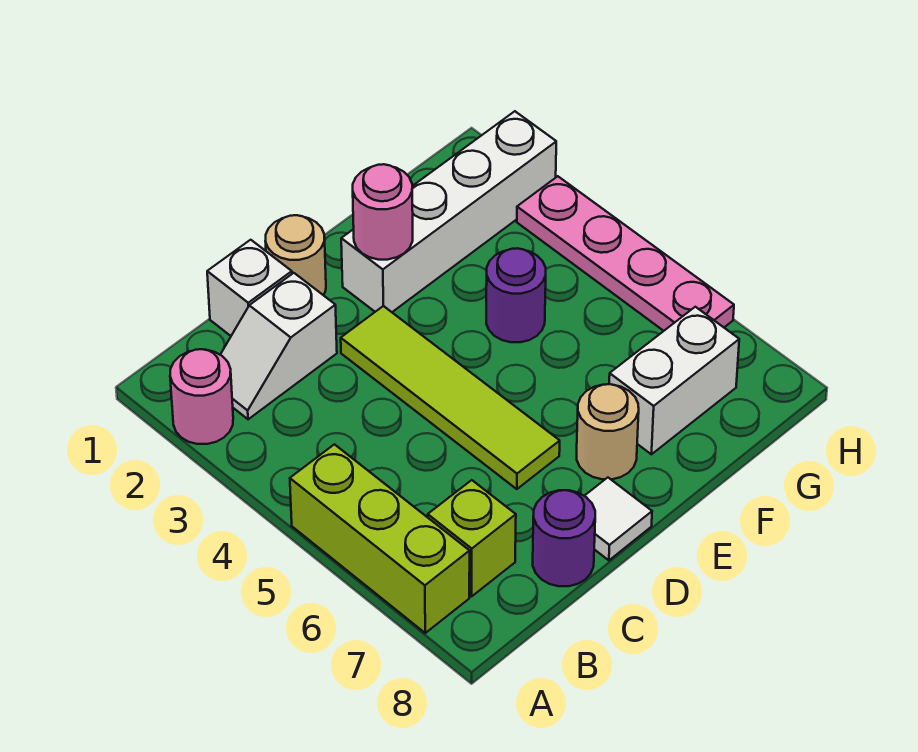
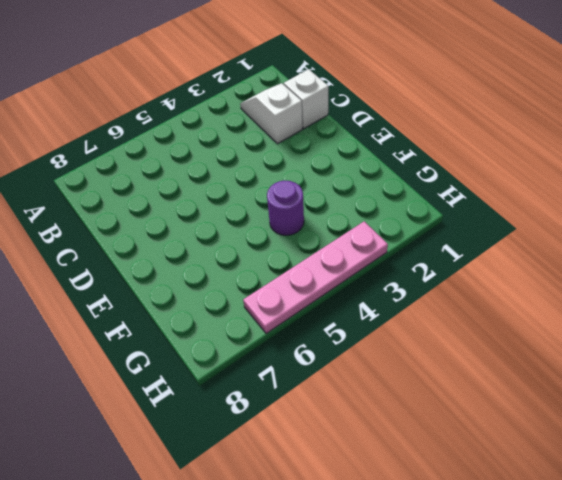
none -> pink round brick A2 level 1
none -> lime brick A5:A7 level 1
none -> lime brick B7 level 1

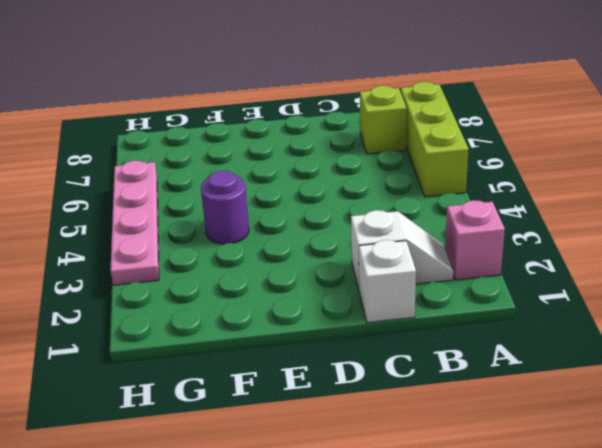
pink brick A2 level 1 -> pink round brick A2 level 1
none -> purple round brick C8 level 1
none -> tan round brick D1 level 1
none -> lime tile D3:D6 level 1

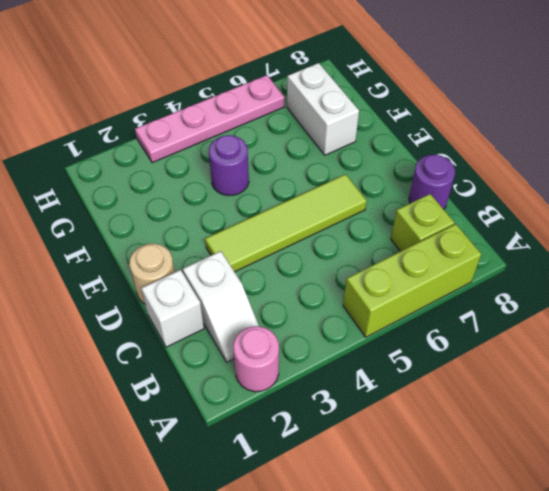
none -> white tile D8 level 1
none -> white brick E2:H2 level 1
none -> tan round brick E7 level 1

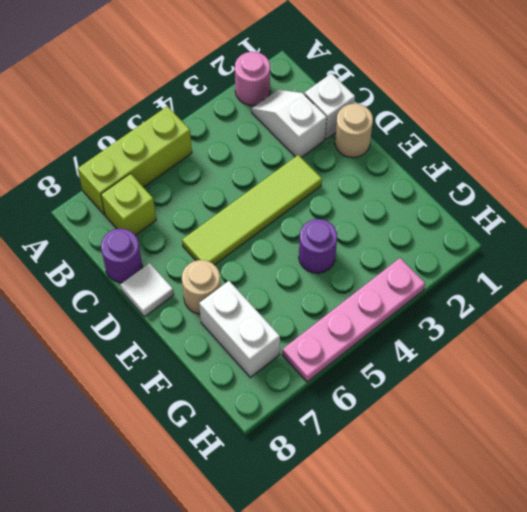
none -> white brick E2:H2 level 1
none -> pink round brick E2 level 2

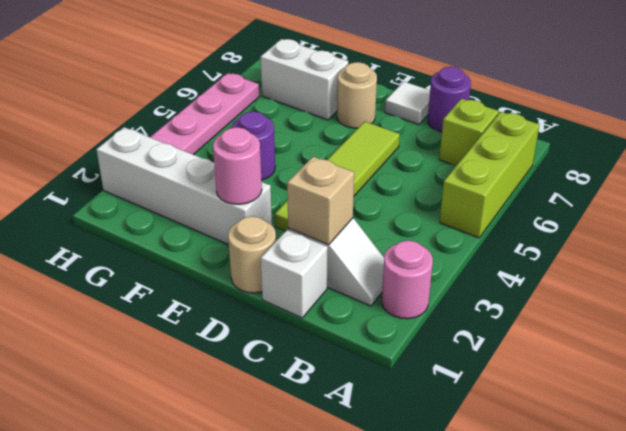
tan brick C2 level 2 -> none

